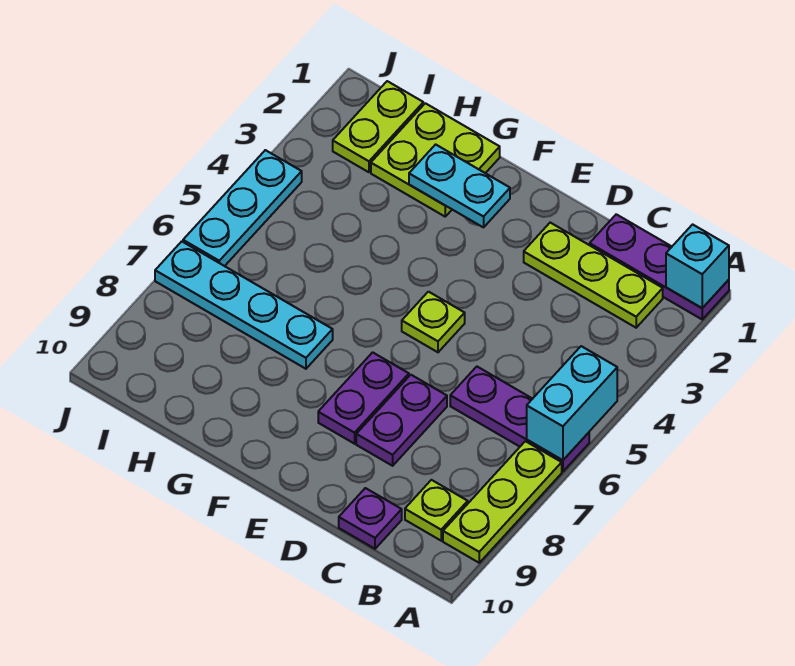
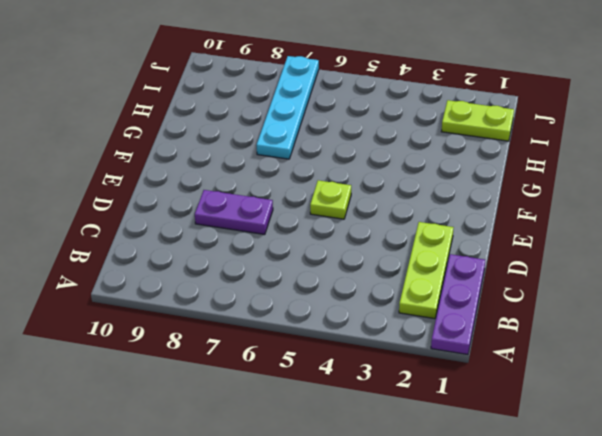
none -> purple plate A6:C6 level 1
none -> lime plate A7:A9 level 1
none -> lime plate B9 level 1

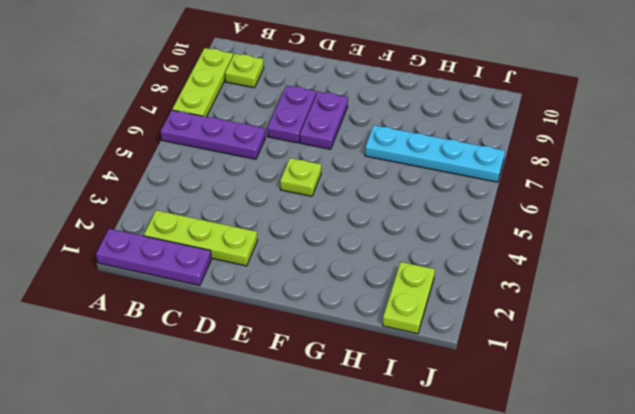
none -> purple plate C10 level 1
none -> lime plate G1:H2 level 1
none -> cyan plate J4:J6 level 1

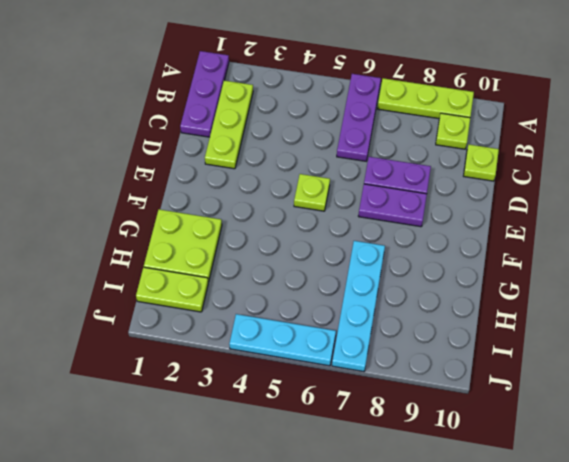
lime plate C10 level 1 -> purple plate C10 level 1
none -> cyan brick A1 level 2
none -> cyan brick A5:A6 level 2
none -> cyan plate F2:G2 level 2

